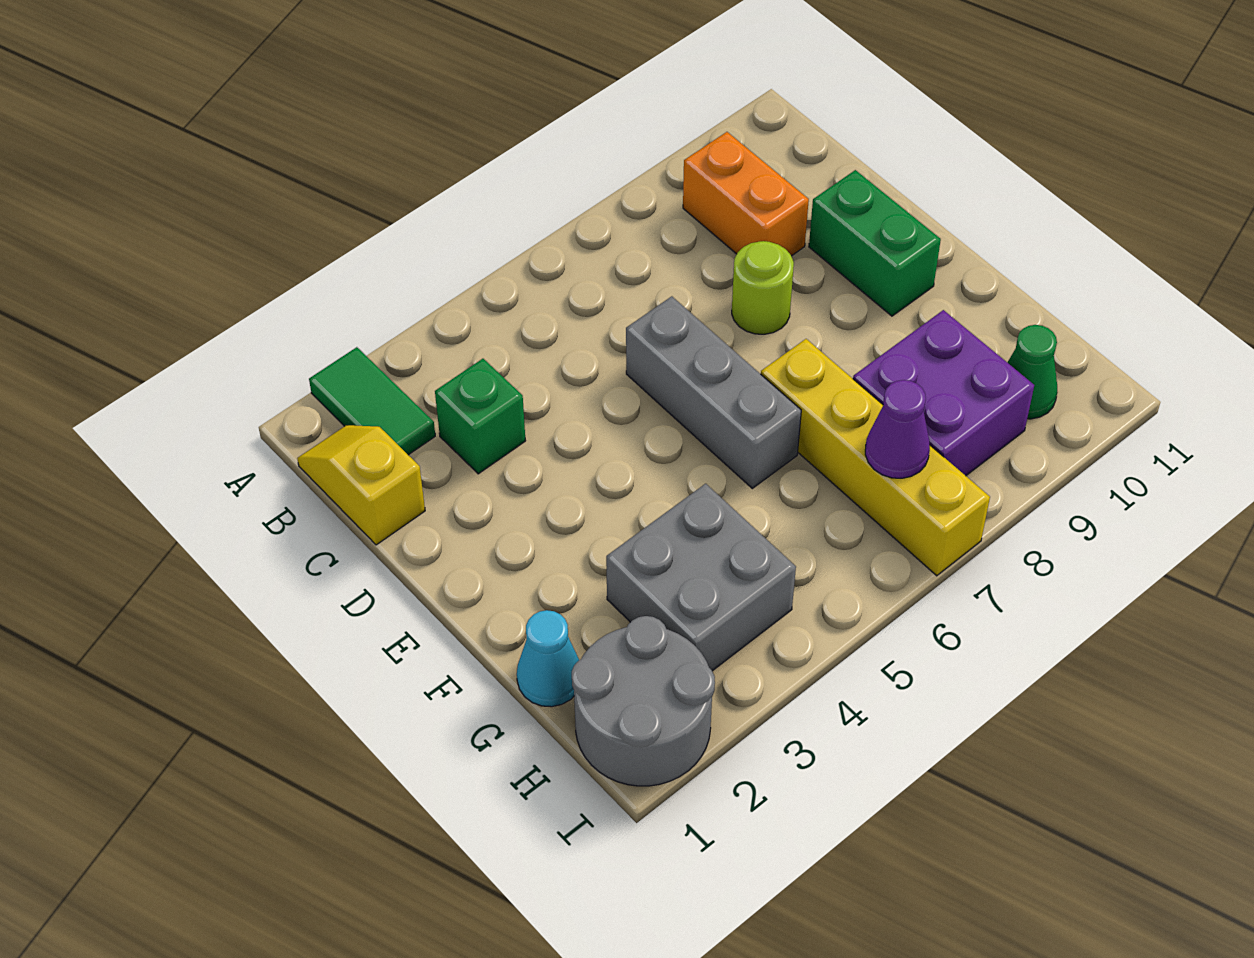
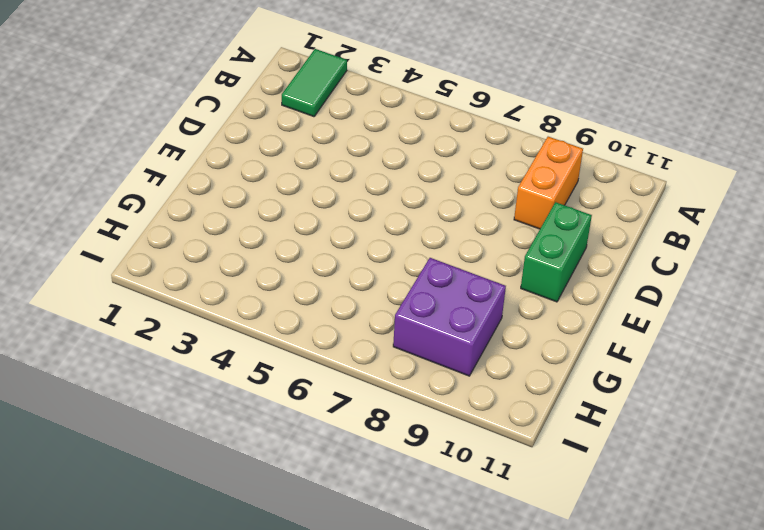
none -> yellow slope B1:C1 level 1 top C
none -> green brick C3 level 1
none -> grey brick D6:F6 level 1

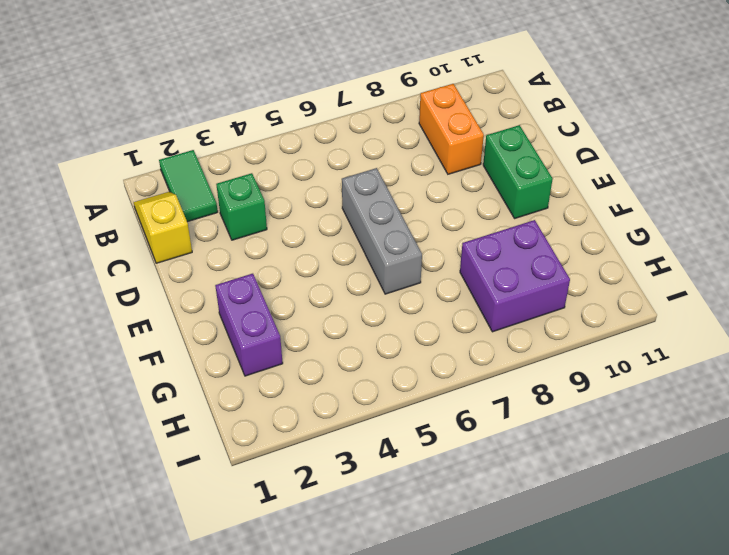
purple brick F2:G2 level 1 -> none
none -> lime round brick D8 level 1
none -> yellow brick F7:I7 level 1
none -> cyan cone G1 level 1

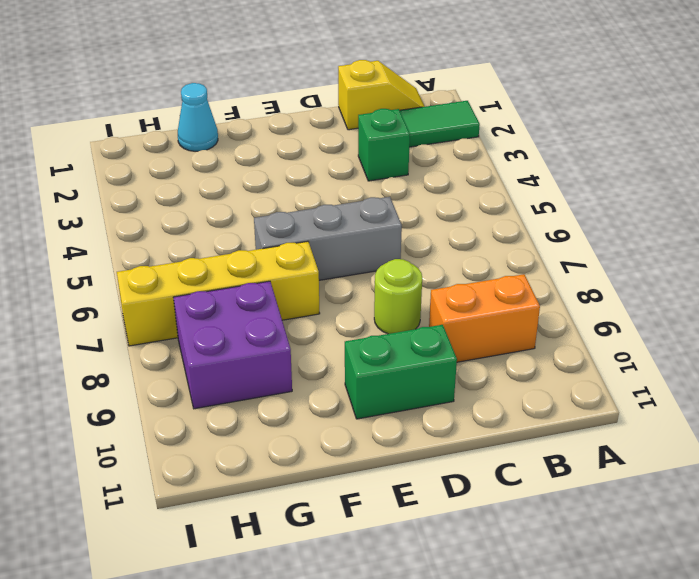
none -> grey brick G3:H4 level 1
none -> grey round brick H1:I2 level 1
none -> green cone H10 level 1

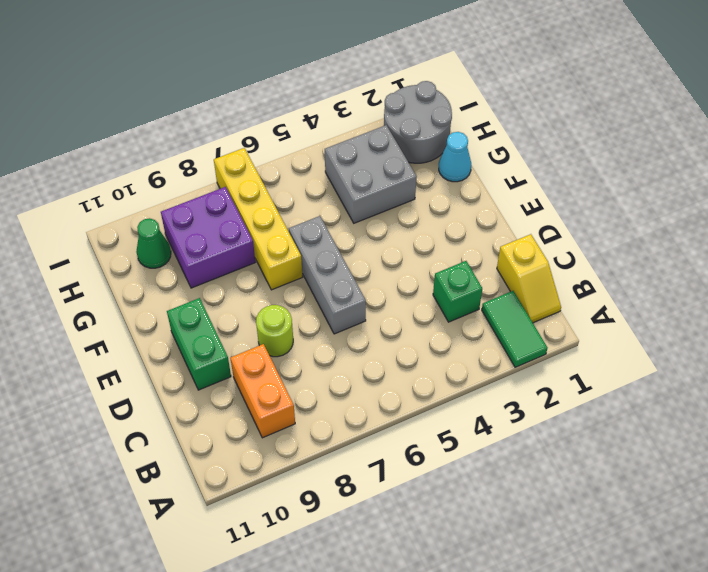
none -> purple cone H7 level 2

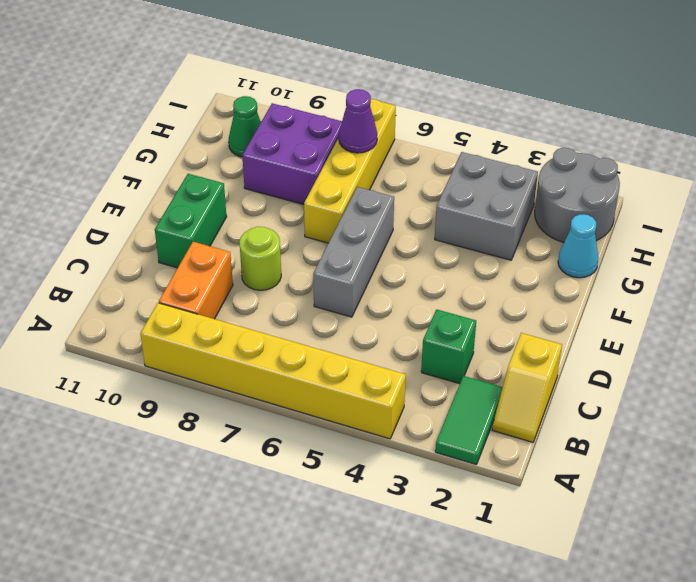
yellow brick A4:A9 level 1 -> none

